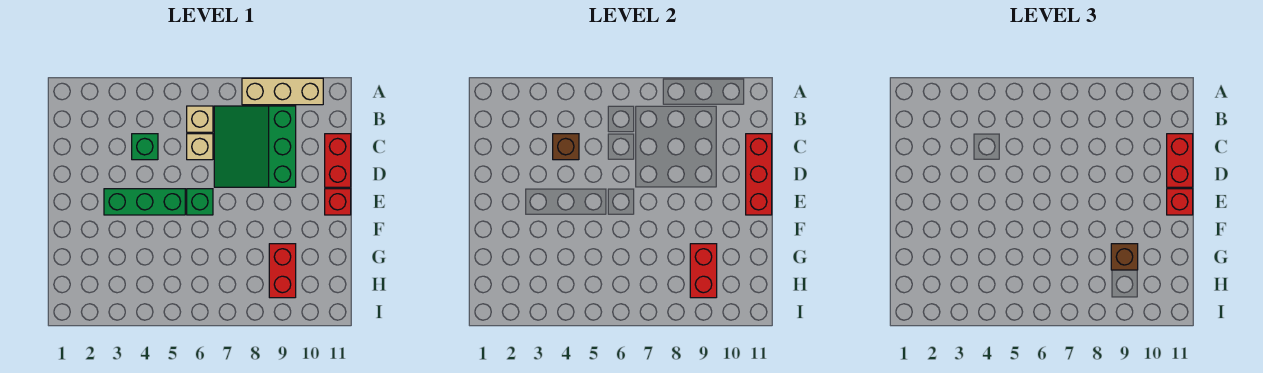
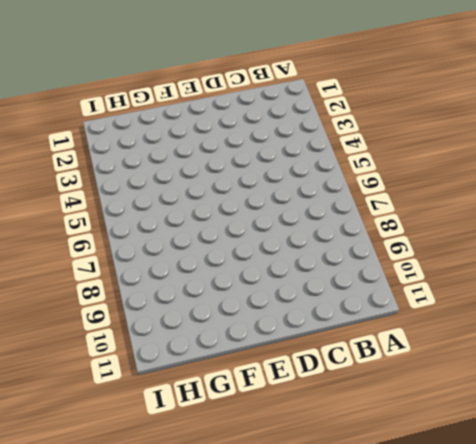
none -> tan brick A8:A10 level 1
none -> tan brick B6 level 1
none -> green slope B7:D9 level 1 top 9

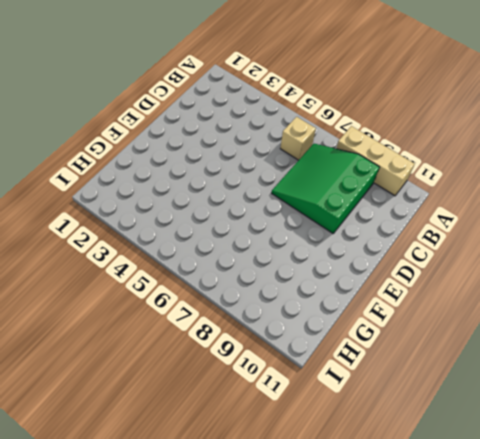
none -> green brick C4 level 1
none -> tan brick C6 level 1
none -> red brick C11:D11 level 1

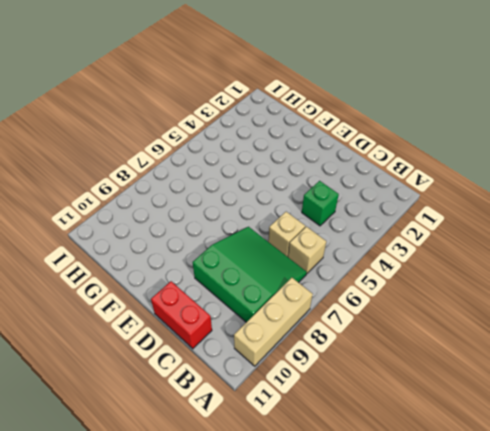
none -> green brick E3:E5 level 1
none -> green brick E6 level 1
none -> red brick E11 level 1

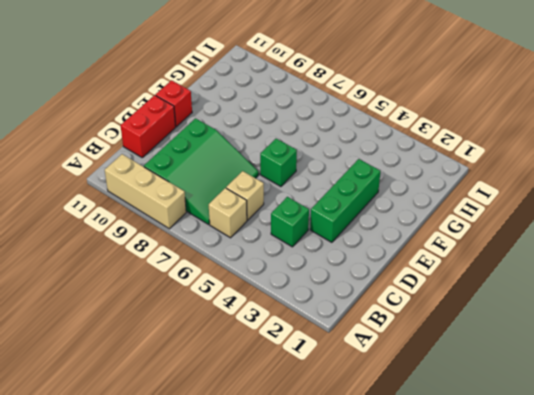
green brick D3:F3 level 1 -> green brick E3:E5 level 1
none -> red brick G9:H9 level 1
none -> brown brick C4 level 2
none -> red brick C11:E11 level 2

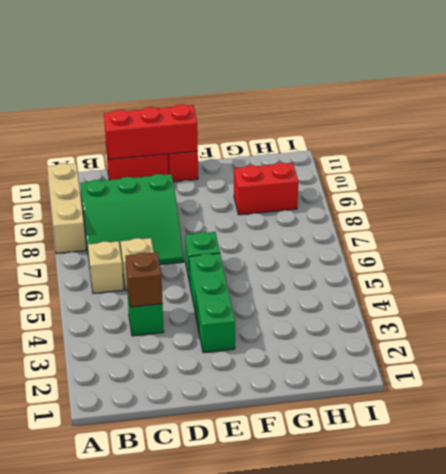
none -> red brick G9:H9 level 2
none -> red brick C11:D11 level 3
none -> red brick E11 level 3

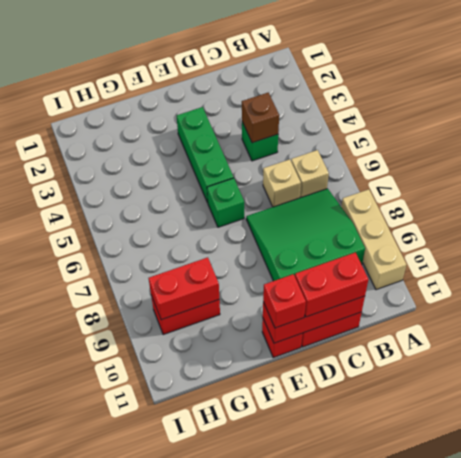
none -> brown brick G9 level 3

